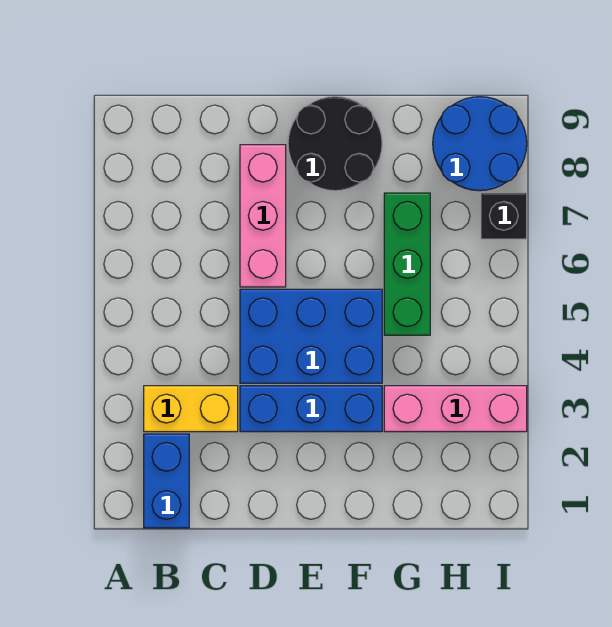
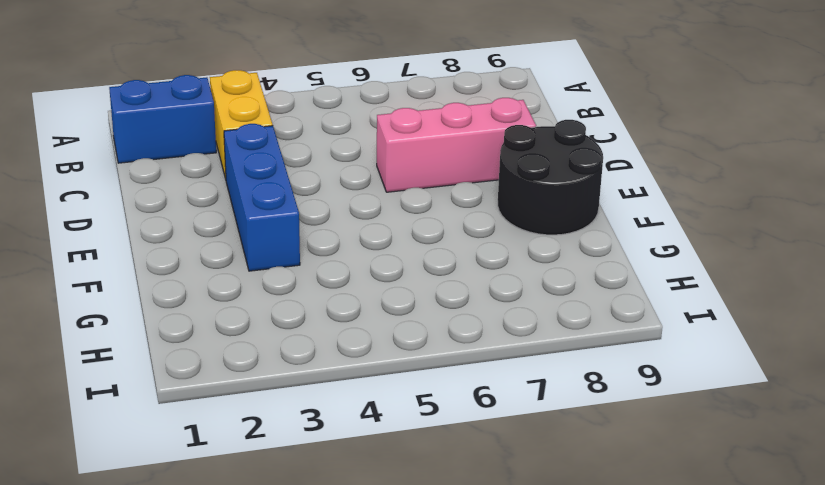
none -> blue brick D4:F5 level 1
none -> pink brick G3:I3 level 1

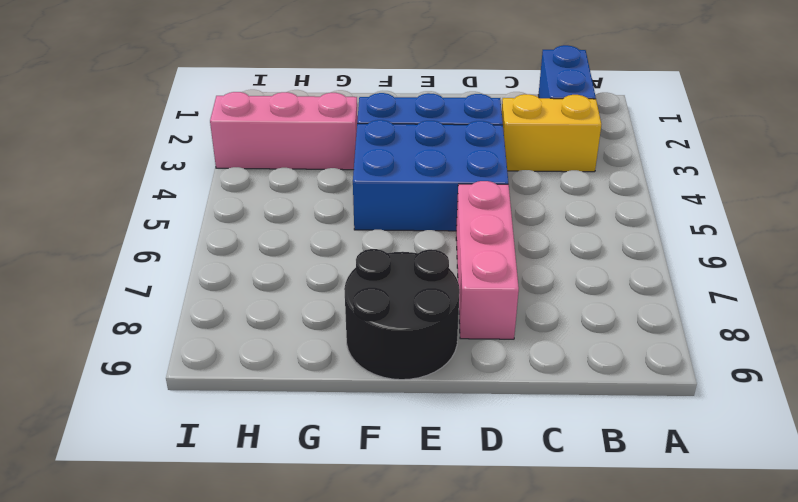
none -> green brick G5:G7 level 1
none -> blue round brick H8:I9 level 1

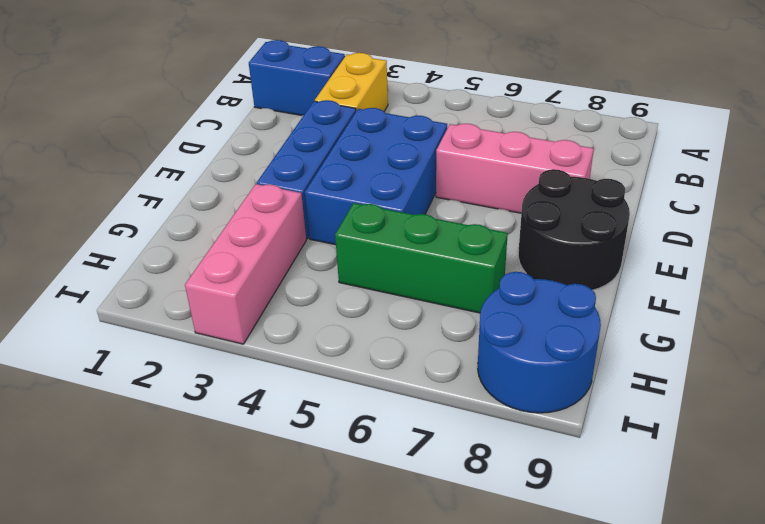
none -> black brick I7 level 1

